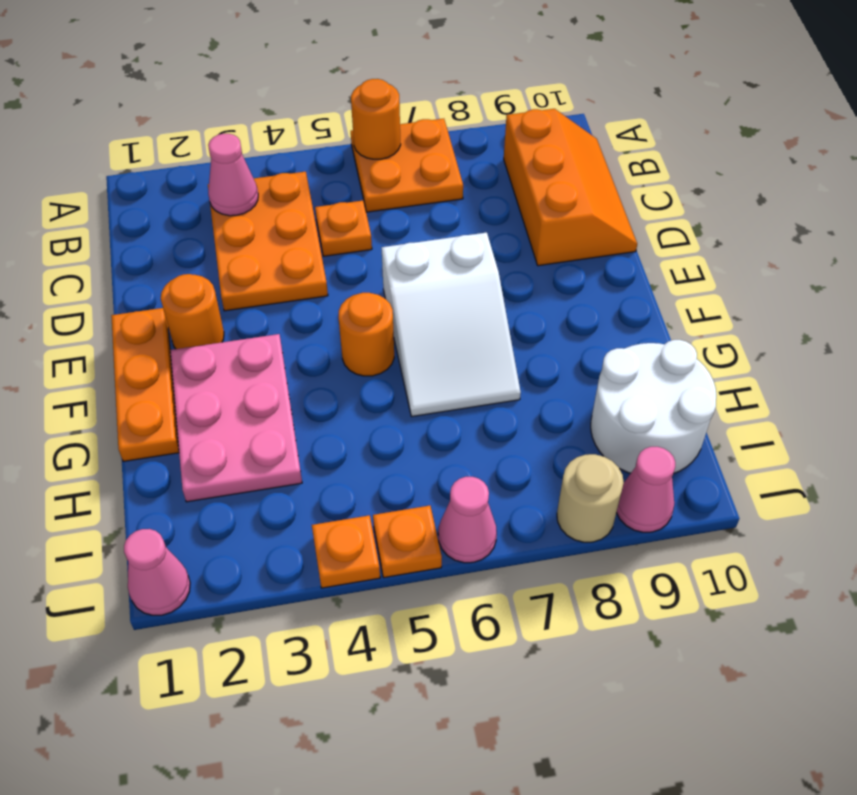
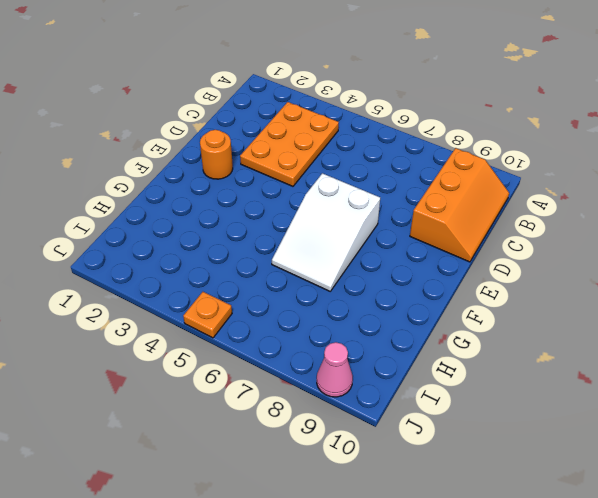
none -> orange plate A6:B7 level 1
none -> orange plate C5 level 1
none -> orange plate E1:G1 level 1

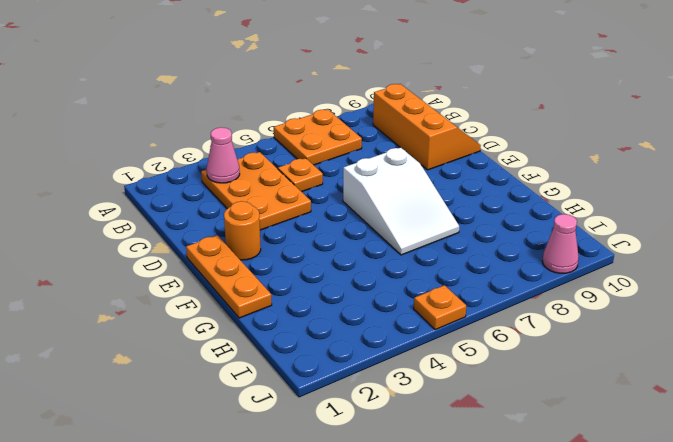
none -> pink plate F2:H3 level 1
none -> orange round brick F5 level 1
none -> white round brick H9:I10 level 1

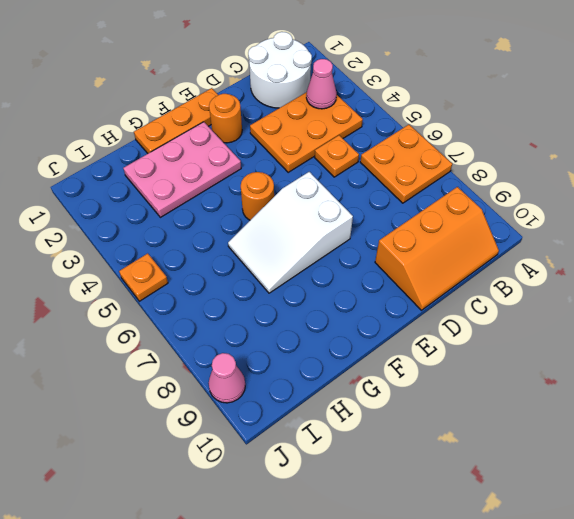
white round brick B1:C2 level 1 -> white round brick H9:I10 level 1
none -> pink cone J1 level 1
none -> orange plate J4 level 1
none -> pink cone J6 level 1

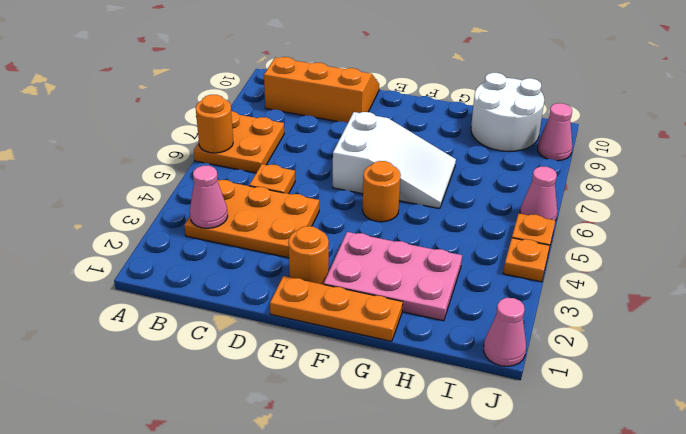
none -> tan round brick J8 level 1

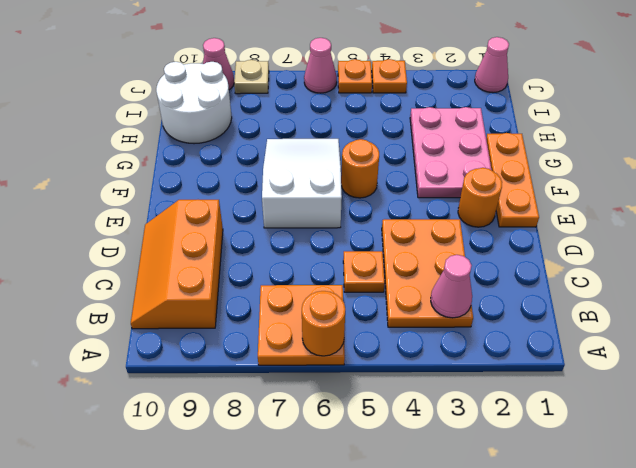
tan plate J8 level 1 -> tan round brick J8 level 1

